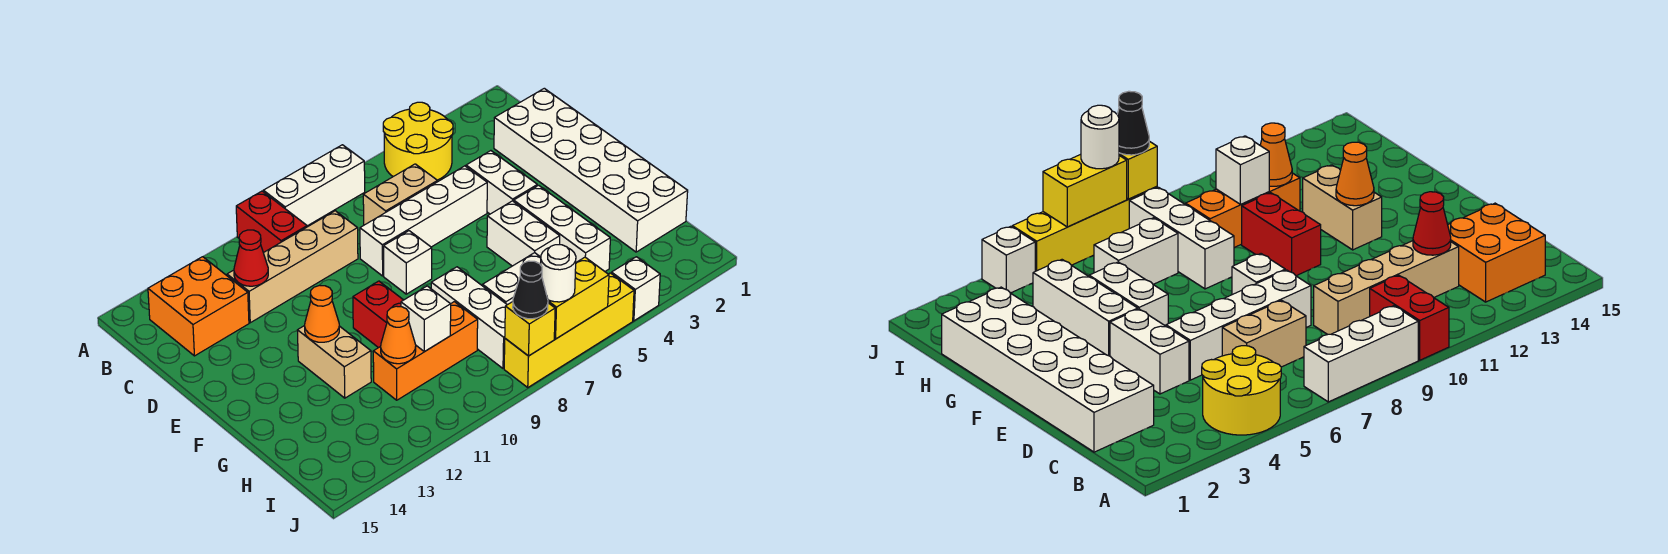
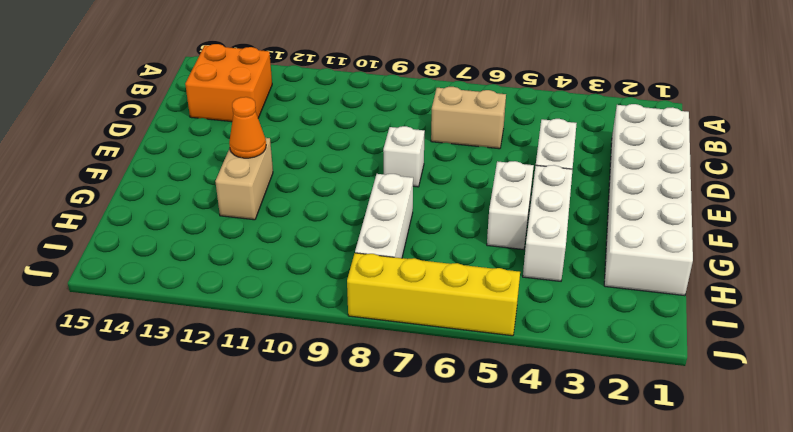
none -> yellow round brick A4:B5 level 1
none -> white brick A7:A9 level 1
none -> red brick A10:B10 level 1

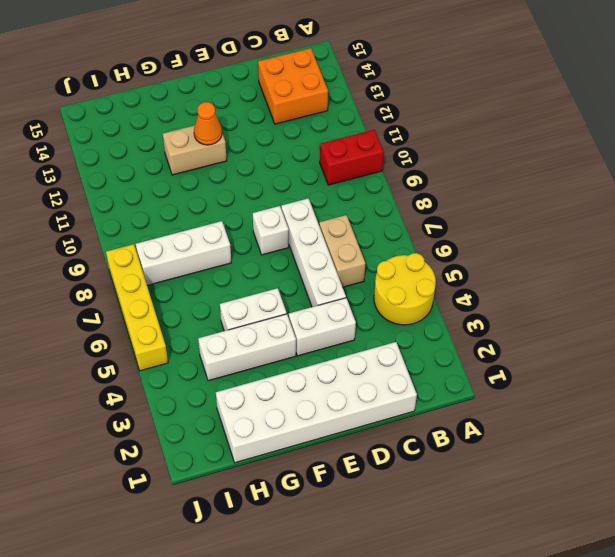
none -> white brick A7:A9 level 1
none -> tan brick C9:C12 level 1
none -> red brick F10:G10 level 1

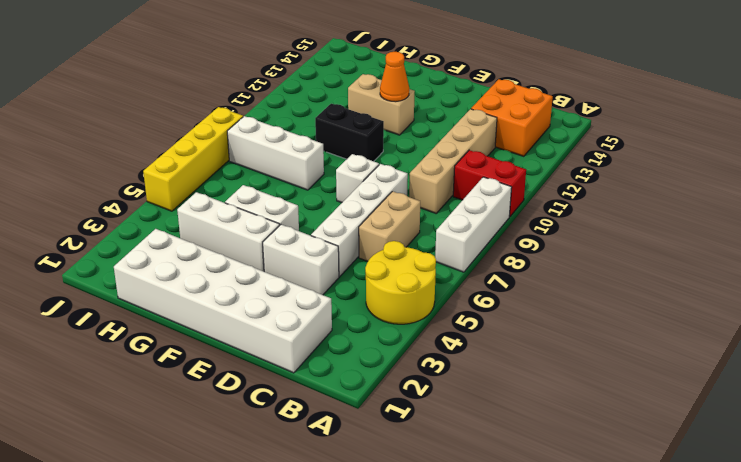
black brick F10:G10 level 1 -> red brick F10:G10 level 1
none -> white brick H6:H7 level 1
none -> orange brick H9:H11 level 1
none -> white brick J4 level 1

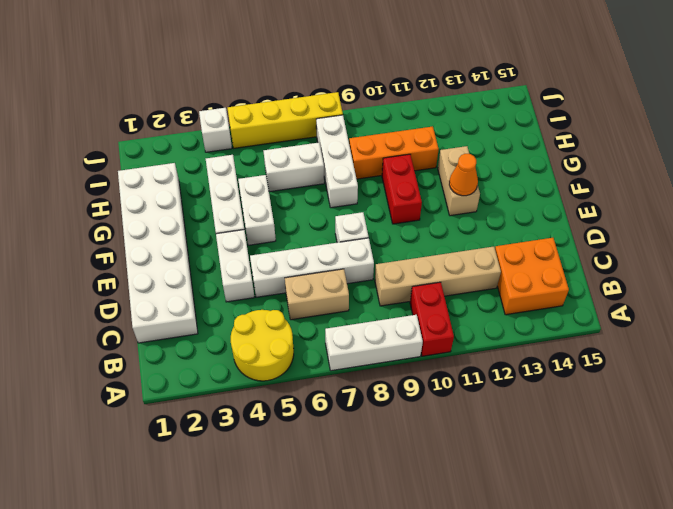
none -> red cone C12 level 2
none -> white brick H10 level 2
none -> orange cone H11 level 2

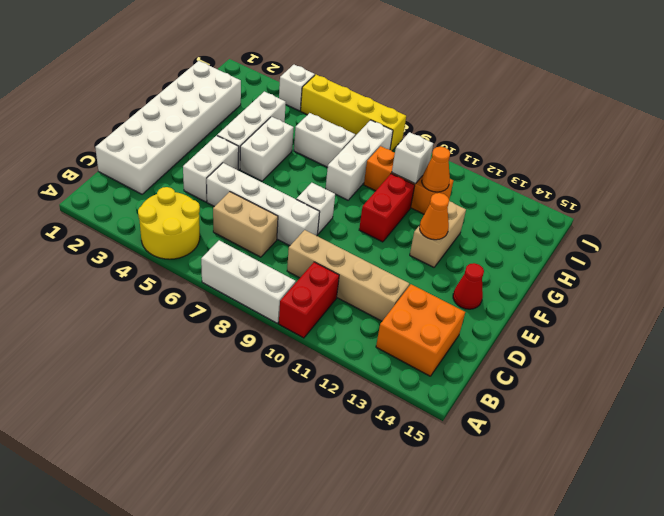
red cone E14 level 1 -> red cone C12 level 2
none -> yellow brick J6:J7 level 2
none -> yellow brick J8 level 2
none -> white round brick J7 level 3

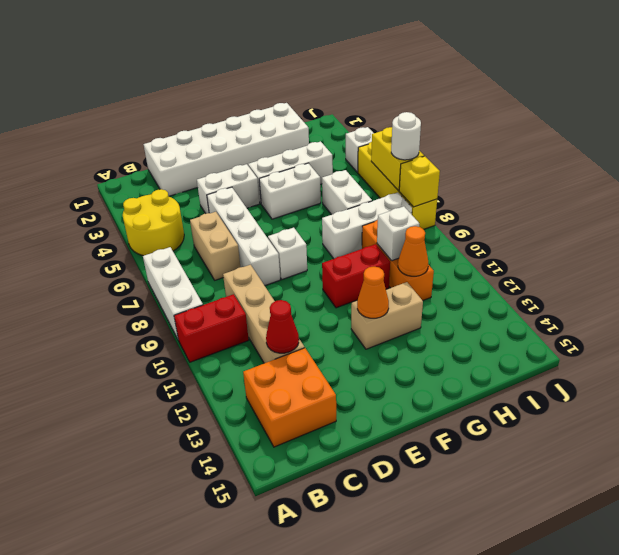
none -> black cone J8 level 3

